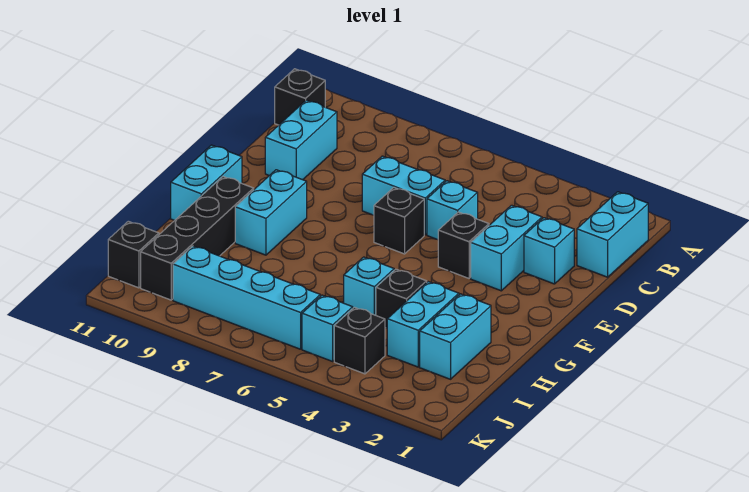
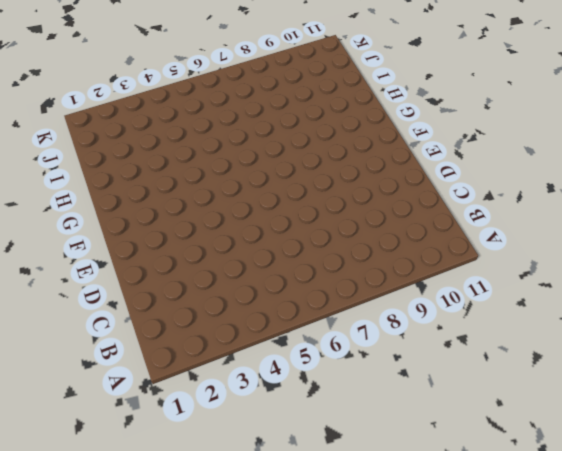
none -> cyan brick B1:C1 level 1
none -> black brick B11 level 1
none -> cyan brick C10:D10 level 1

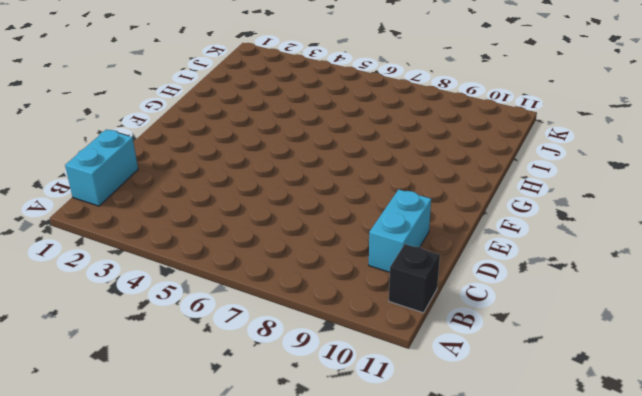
none -> cyan brick D2 level 1
none -> cyan brick D3:E3 level 1
none -> cyan brick D5 level 1

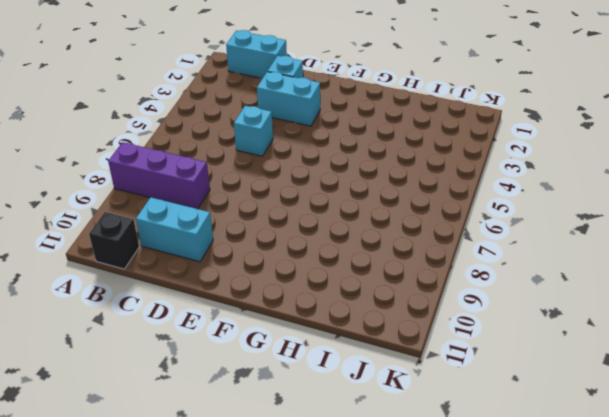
purple brick A8:C8 level 1 -> none
none -> cyan brick D6:D7 level 1
none -> black brick E4 level 1
none -> black brick E6 level 1

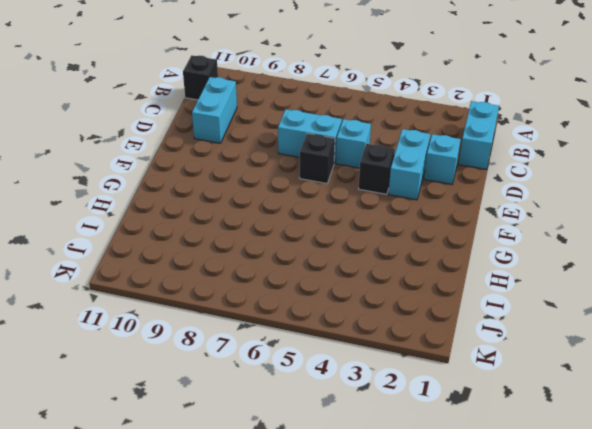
none -> cyan brick F9:G9 level 1
none -> cyan brick F11:G11 level 1
none -> black brick G10:J10 level 1

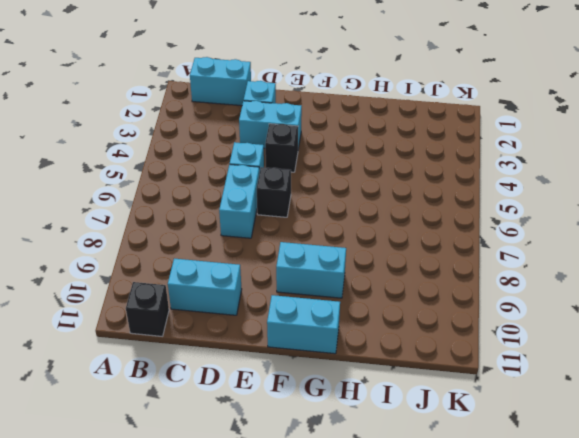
none -> black brick G10:J10 level 1
none -> cyan brick H2:I2 level 1
none -> cyan brick H3:I3 level 1

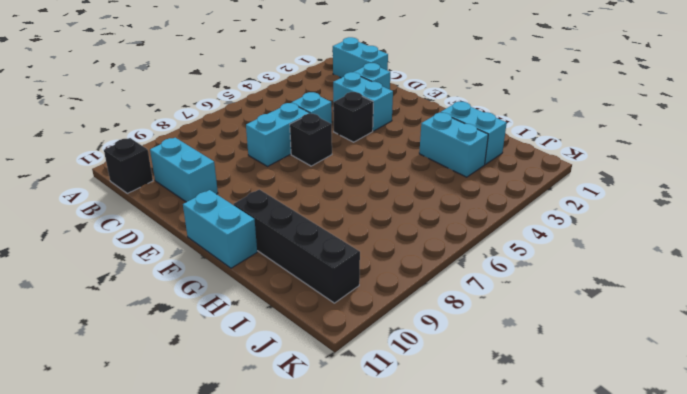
none -> cyan brick F9:G9 level 1
none -> black brick H4 level 1
none -> cyan brick H5 level 1

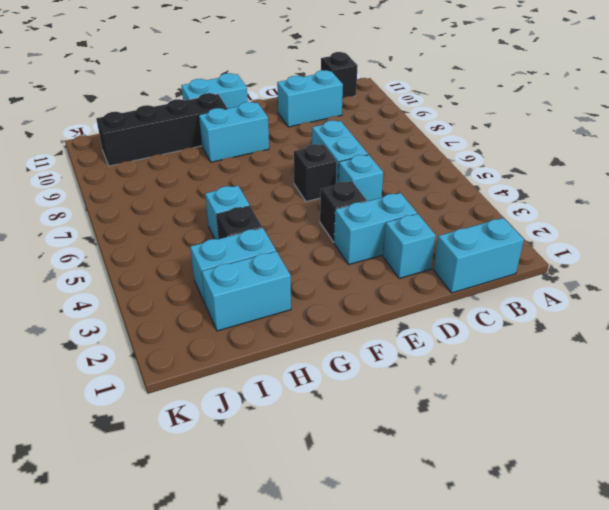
none -> black brick J4 level 1
none -> cyan brick J5 level 1
none -> cyan brick J6:J9 level 1

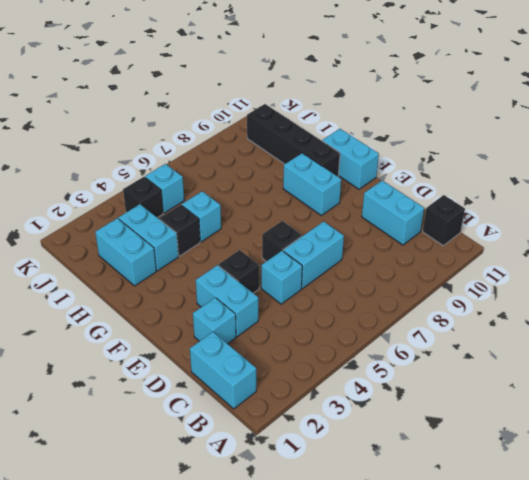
none -> cyan brick J6:J9 level 1
none -> black brick J11 level 1

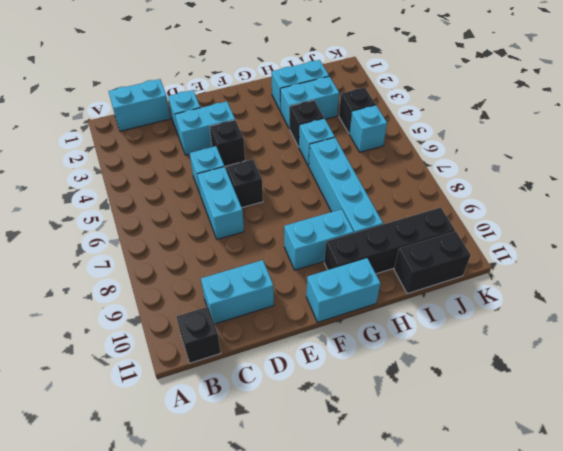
cyan brick H6:H9 level 1 -> cyan brick J6:J9 level 1
black brick I11:J11 level 1 -> black brick J11 level 1

